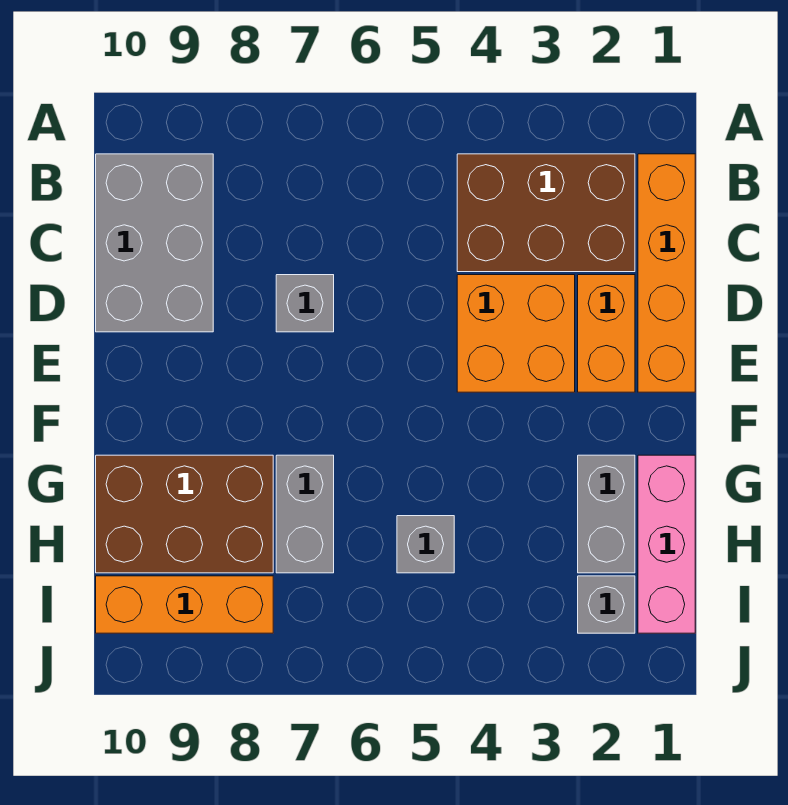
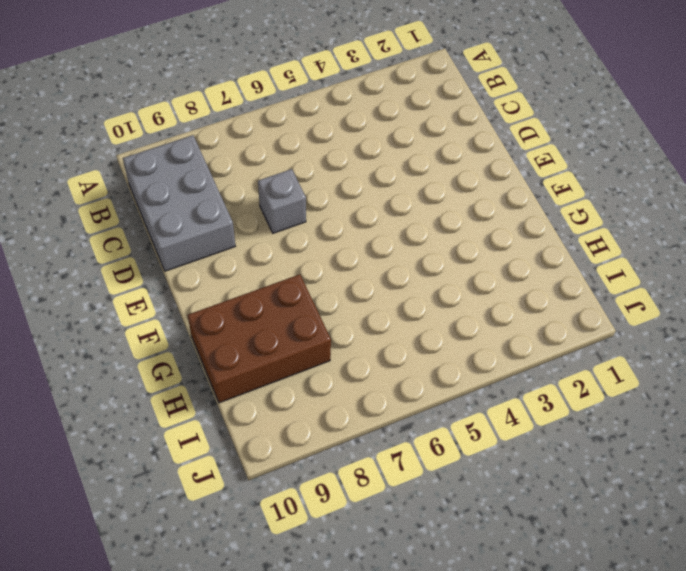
none -> orange brick B1:E1 level 1
none -> brown brick B2:C4 level 1
none -> orange brick D2:E2 level 1

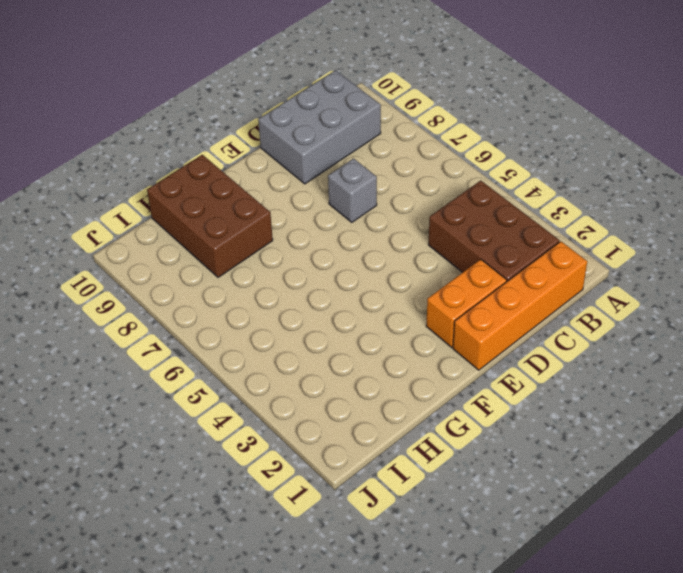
none -> orange brick D3:E4 level 1
none -> pink brick G1:I1 level 1
none -> grey brick G2:H2 level 1

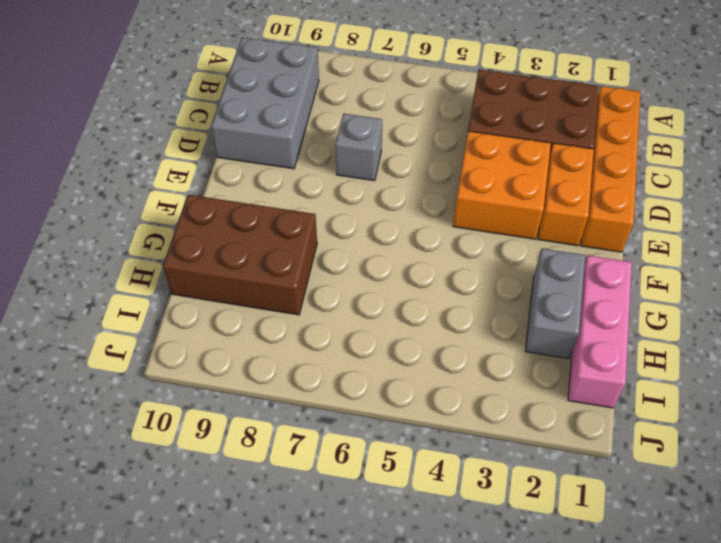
none -> grey brick G7:H7 level 1
none -> grey brick H5 level 1
none -> grey brick I2 level 1

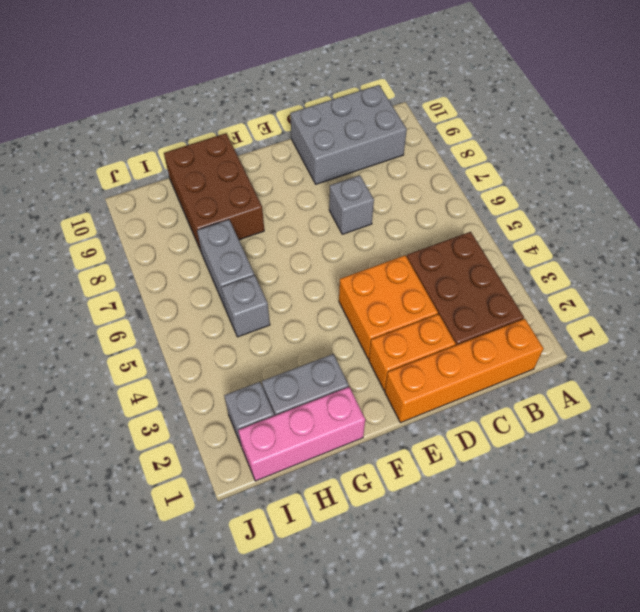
grey brick H6:H7 level 1 -> grey brick G7:H7 level 1
none -> orange brick I8:I10 level 1

